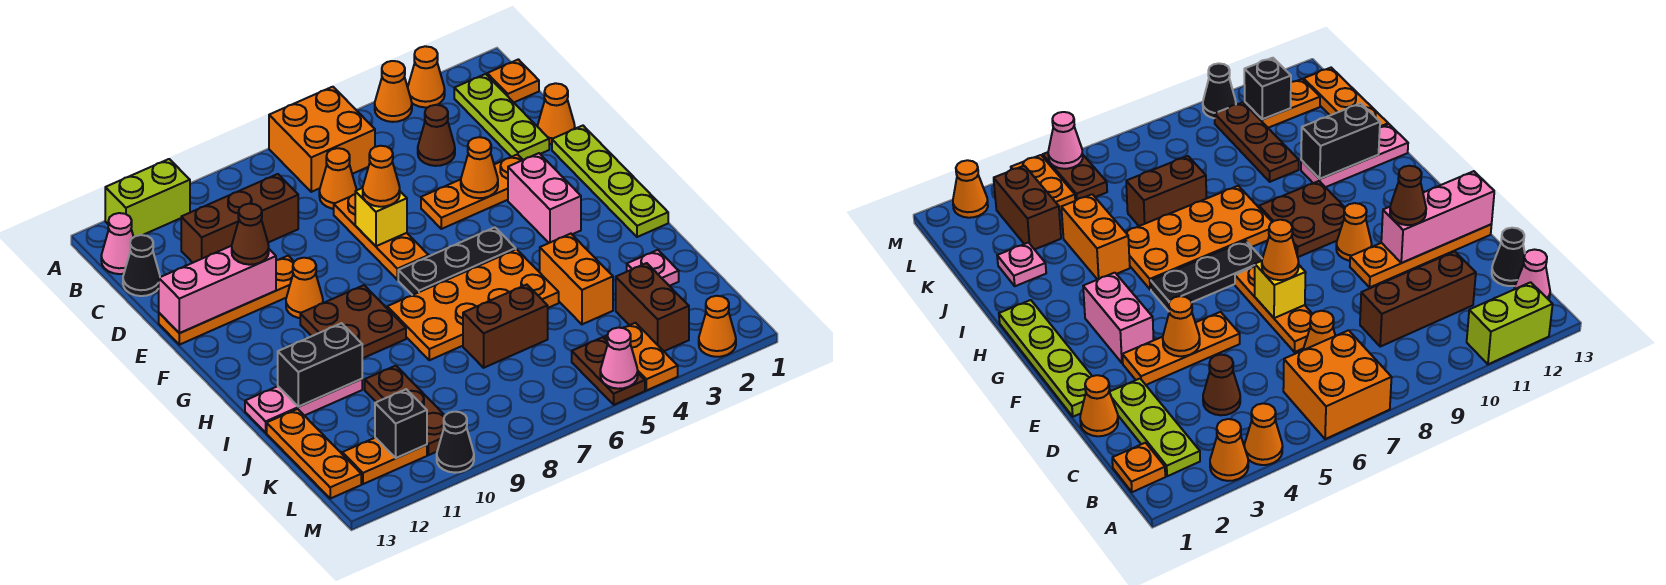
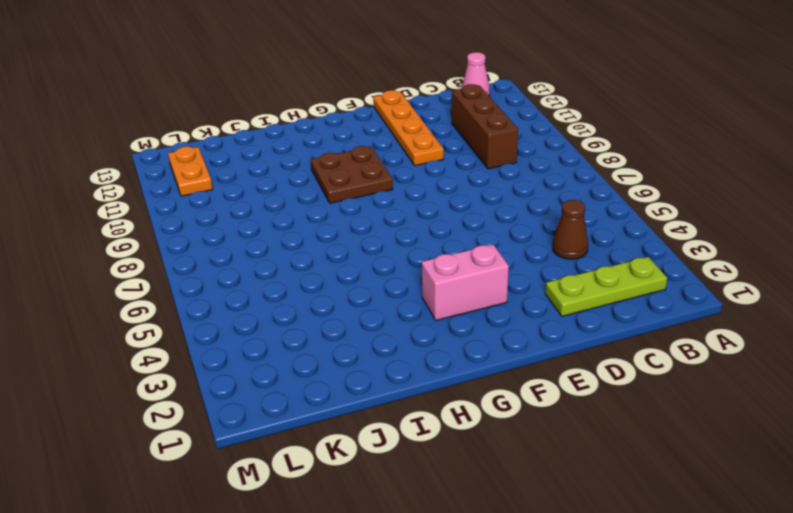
none -> orange cone A3 level 1
none -> orange cone A4 level 1
none -> orange brick A6:B7 level 1
none -> lime brick A11:A12 level 1

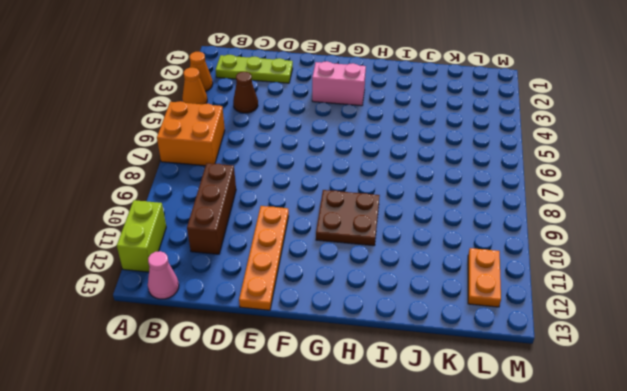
none -> orange plate B1 level 1
none -> orange cone C7 level 1
none -> black cone C13 level 1
none -> orange cone D1 level 1

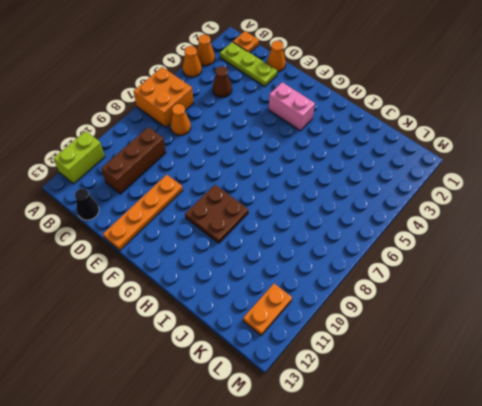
none -> pink cone B13 level 1
none -> orange plate D7:F7 level 1
none -> lime plate E1:H1 level 1
none -> orange plate E3:E5 level 1

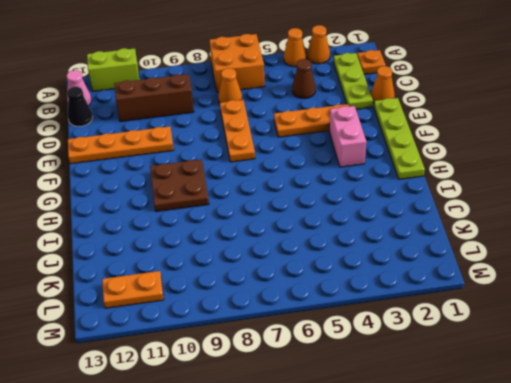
none -> orange cone F10 level 1
none -> black plate G5:G7 level 1
none -> orange plate H5:I8 level 1
none -> orange brick I4:J4 level 1

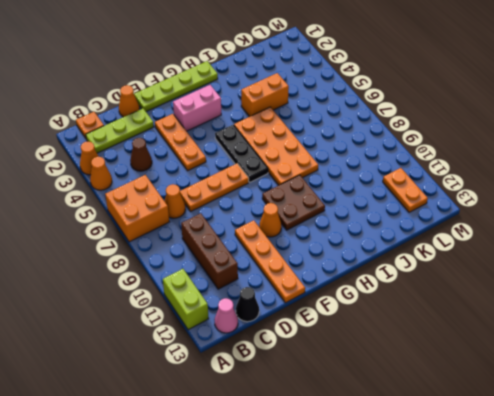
none -> pink plate I11:I13 level 1
none -> pink plate J2 level 1
none -> brown brick J6:J7 level 1
none -> brown plate J10:L10 level 1

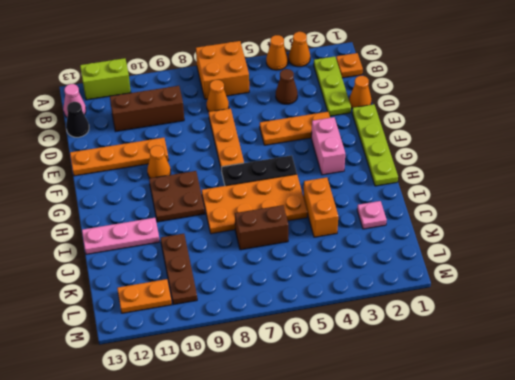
none -> orange plate J13:L13 level 1
none -> brown brick K3:L3 level 1
none -> orange plate L4:M4 level 1
none -> brown plate L5:M5 level 1

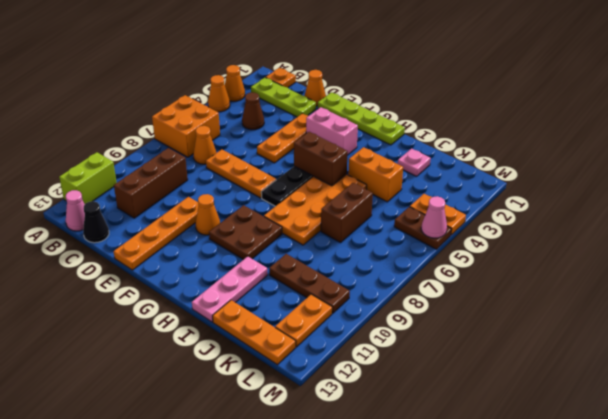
brown brick G5:H5 level 2 -> brown brick K3:L3 level 1
none -> orange cone M2 level 1
none -> black cone M10 level 1
none -> orange cone E4 level 2
none -> yellow brick E7 level 2

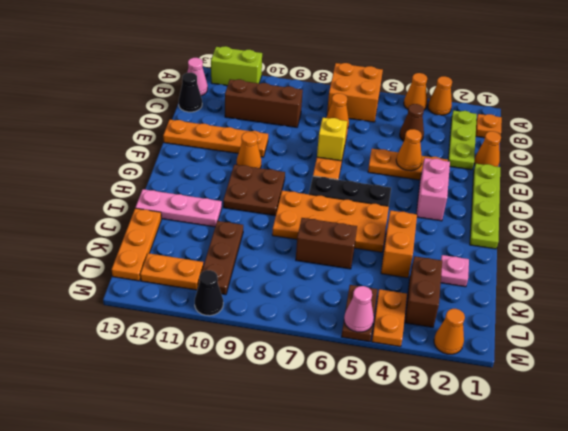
none -> pink brick E11:E13 level 2
none -> black brick I11:I12 level 2
none -> black brick L11 level 2
none -> orange cone E7 level 3

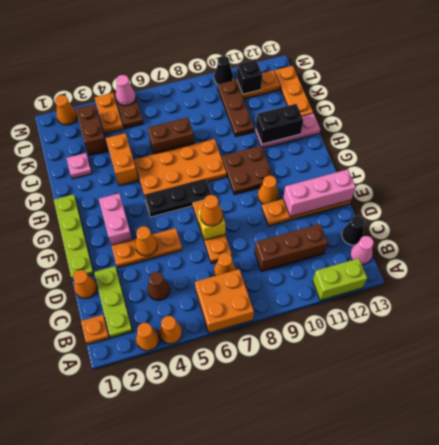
none -> brown cone E11 level 3

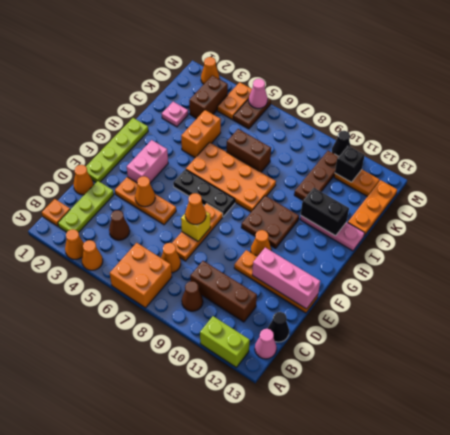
brown cone B9 level 1 -> brown cone E11 level 3

